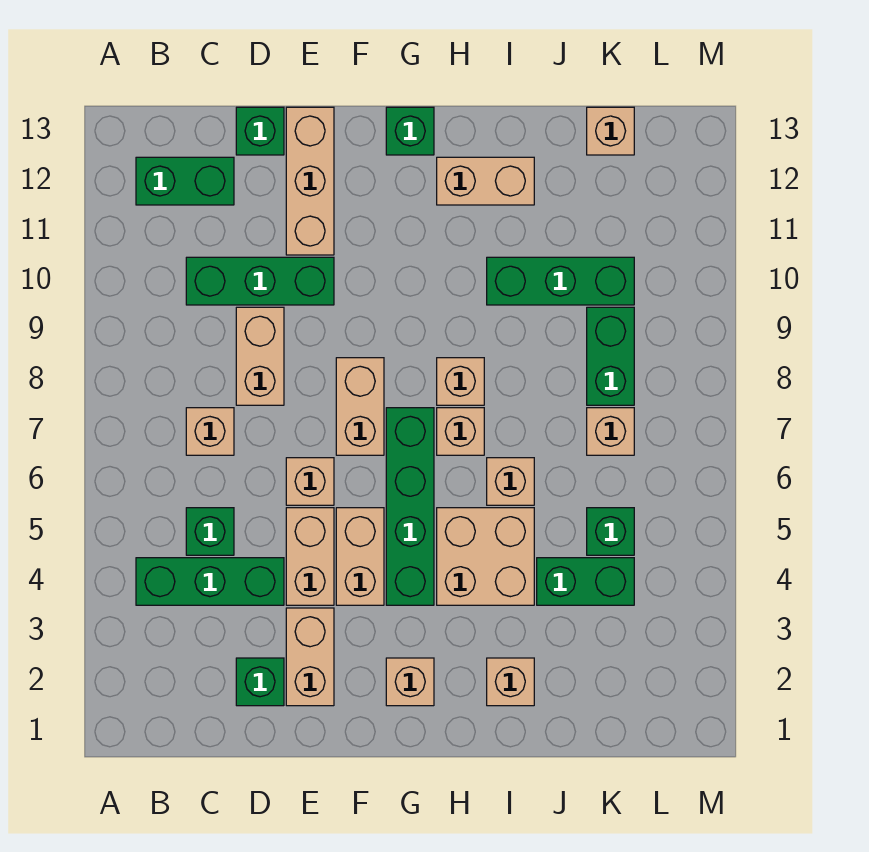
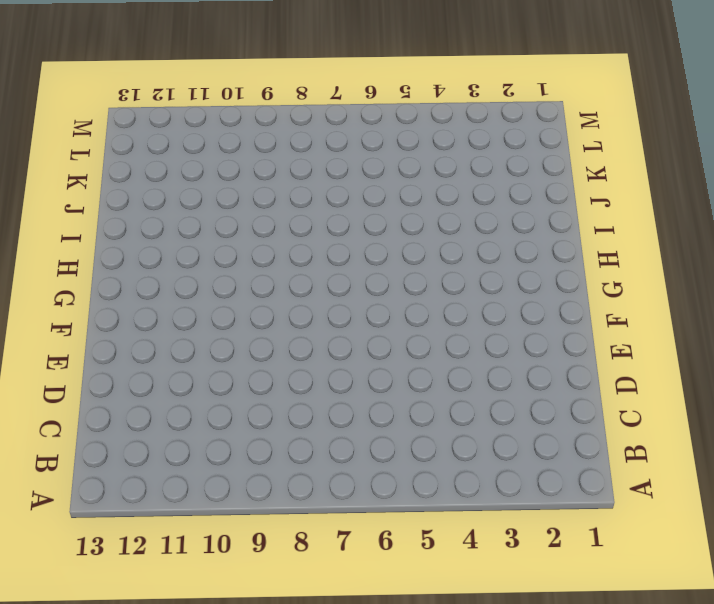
none -> green brick B4:D4 level 1
none -> green brick B12:C12 level 1
none -> green brick C5 level 1

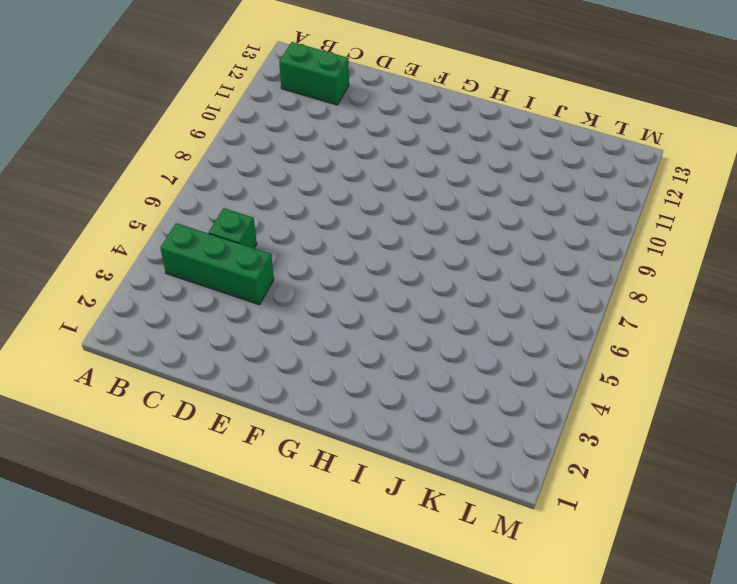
none -> tan brick C7 level 1
none -> green brick C10:E10 level 1
none -> green brick D2 level 1

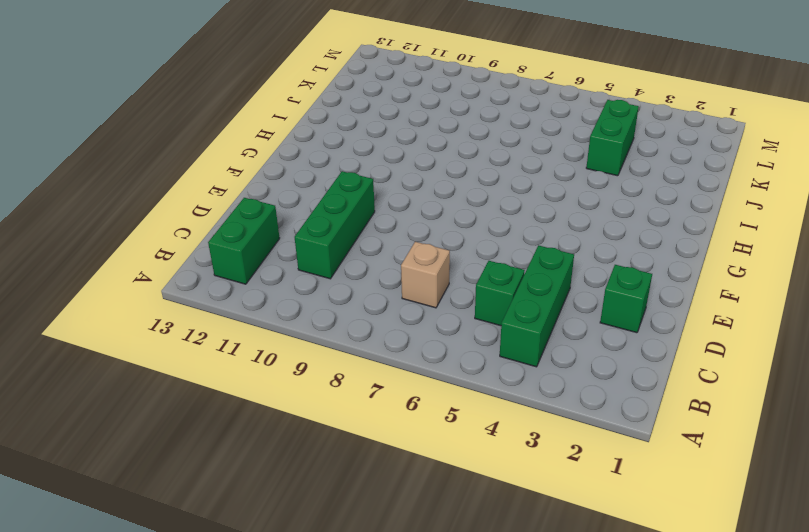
none -> tan brick D8:D9 level 1
none -> green brick D13 level 1
none -> tan brick E2:E3 level 1

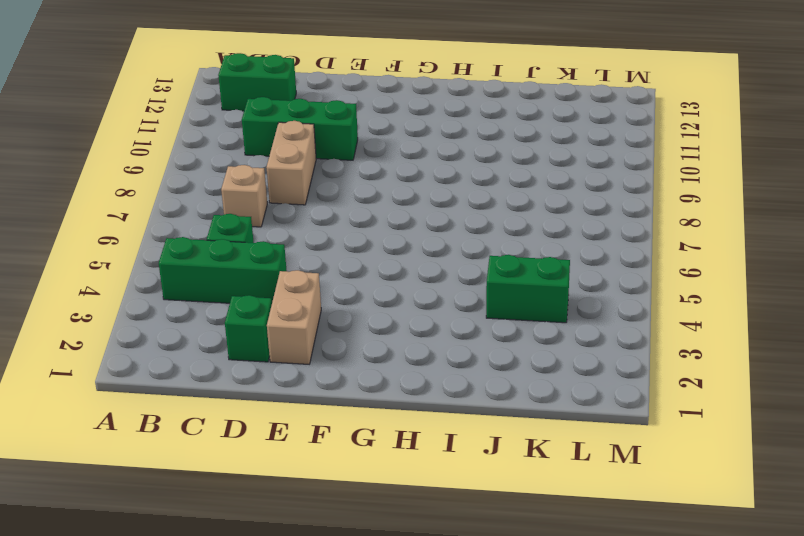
none -> green brick D13 level 1
none -> tan brick E4:E5 level 1
none -> tan brick E6 level 1

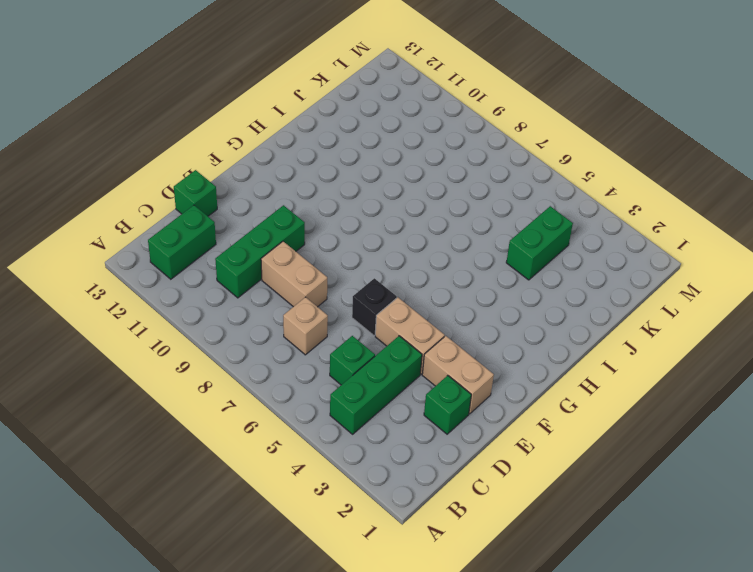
black brick E6 level 1 -> tan brick E6 level 1
none -> tan brick E11:E13 level 1
none -> tan brick F4:F5 level 1
none -> tan brick F7:F8 level 1

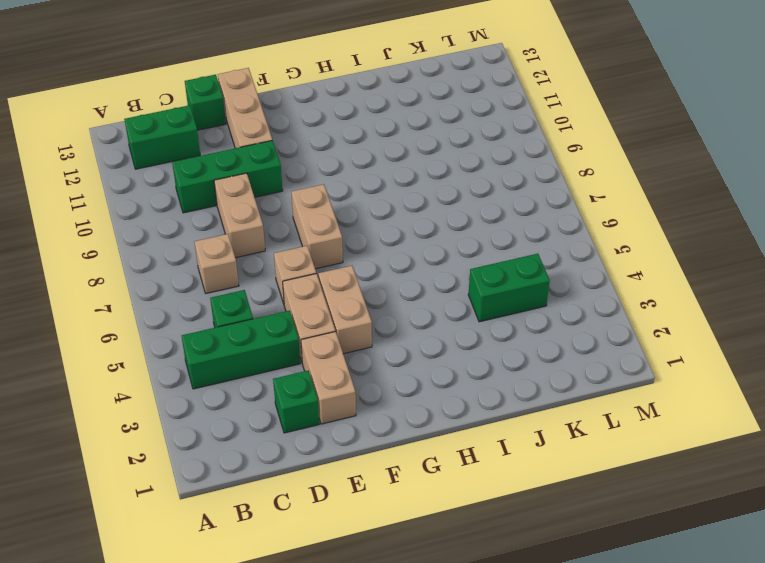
none -> tan brick G2 level 1
none -> green brick G4:G7 level 1
none -> green brick G13 level 1

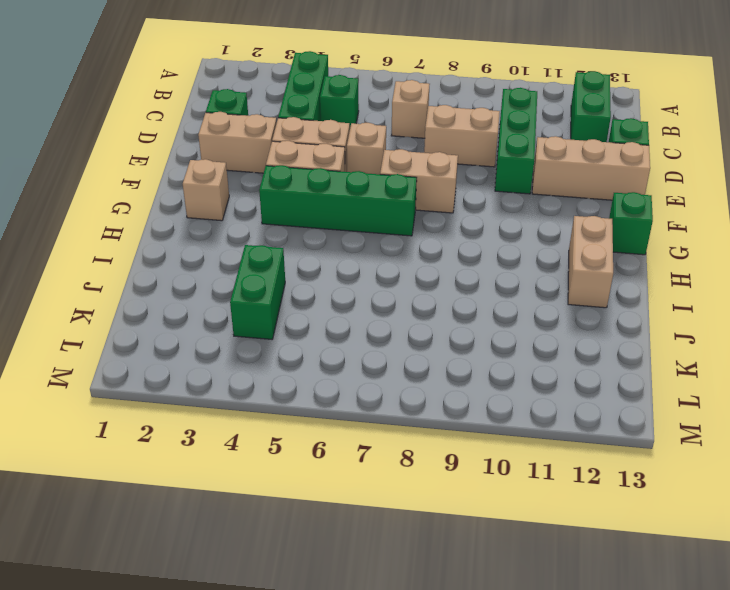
none -> tan brick H4:I5 level 1
none -> tan brick H7 level 1
none -> tan brick H8 level 1

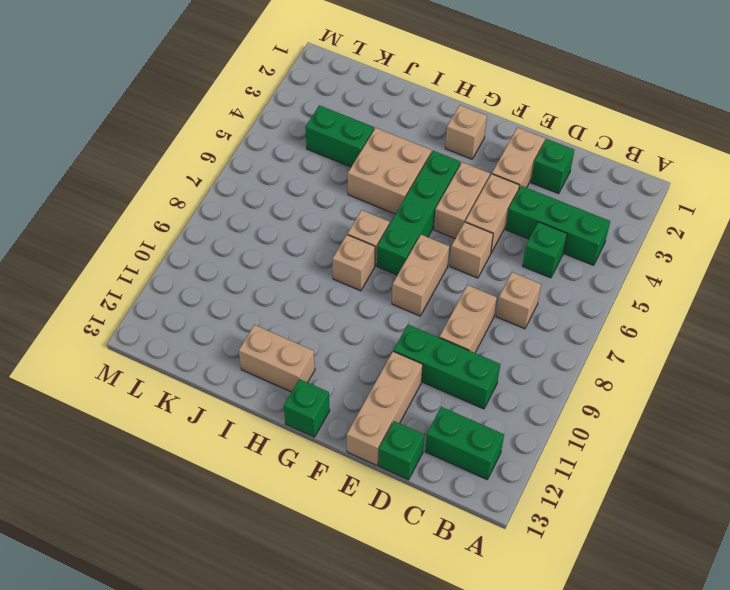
none -> tan brick I2 level 1
none -> tan brick I6 level 1
none -> green brick I10:K10 level 1

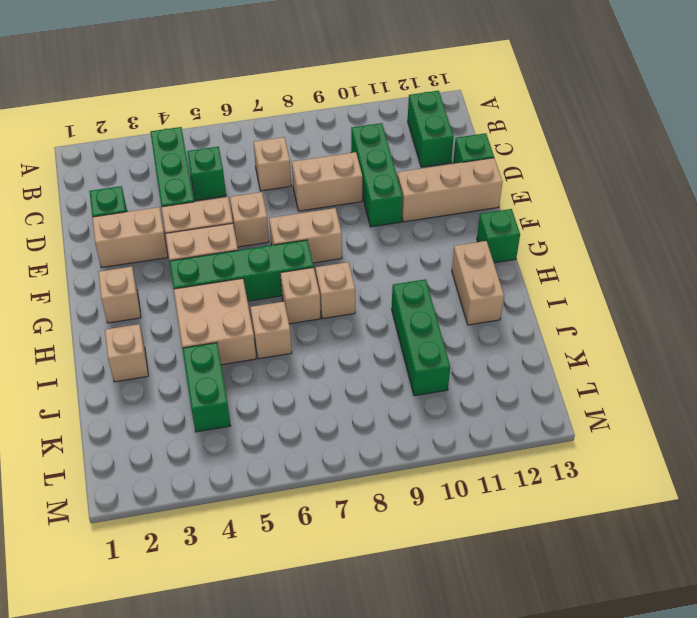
none -> green brick K5 level 1
none -> tan brick K7 level 1
none -> green brick K8:K9 level 1

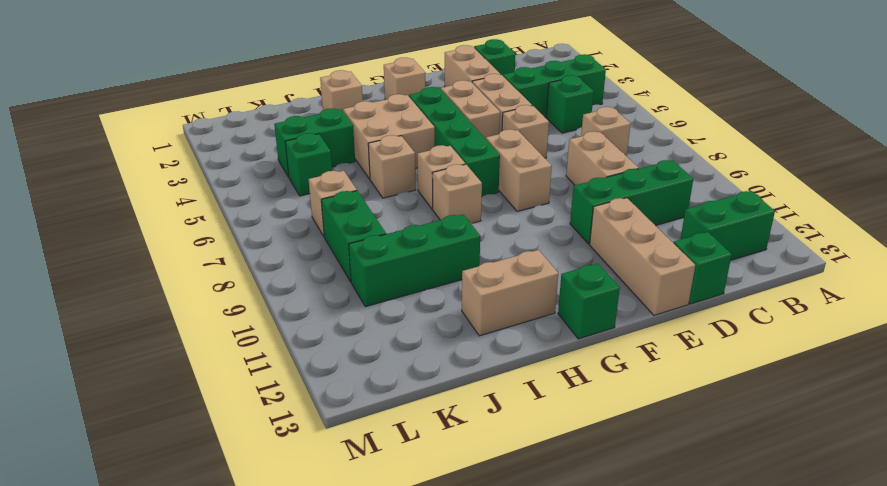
none -> tan brick K13 level 1

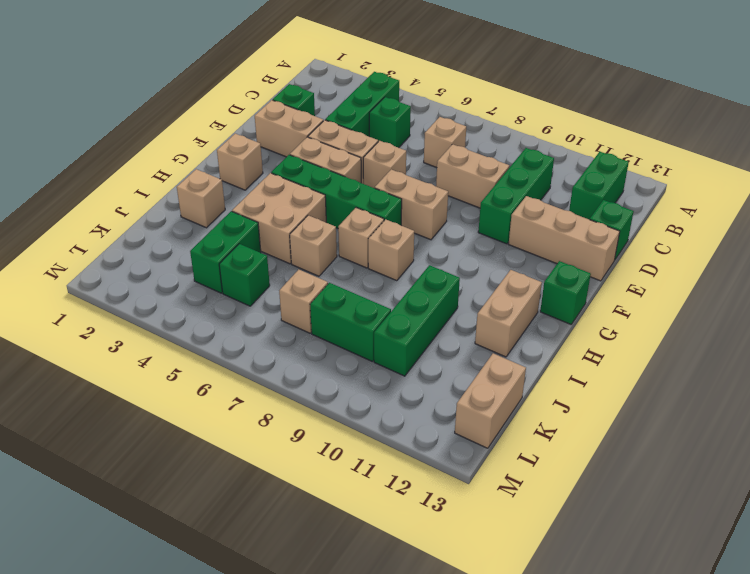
tan brick K13:L13 level 1 -> tan brick K13 level 1

